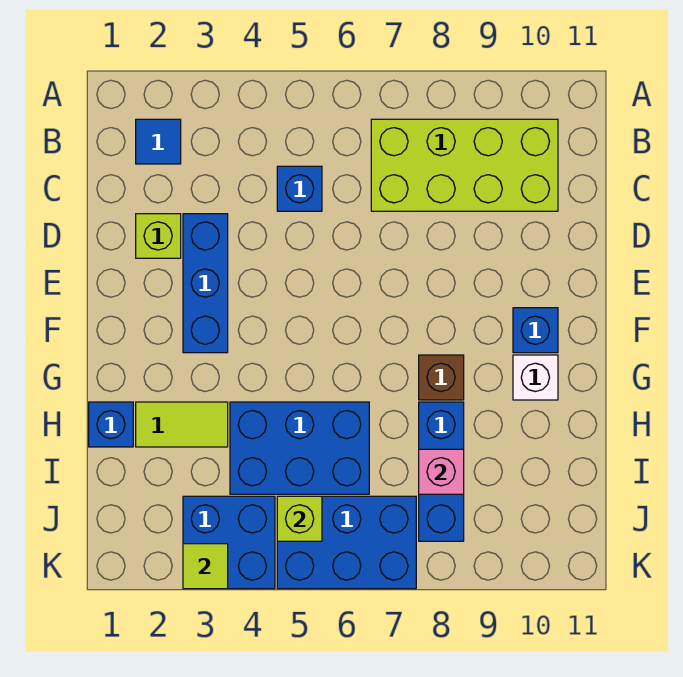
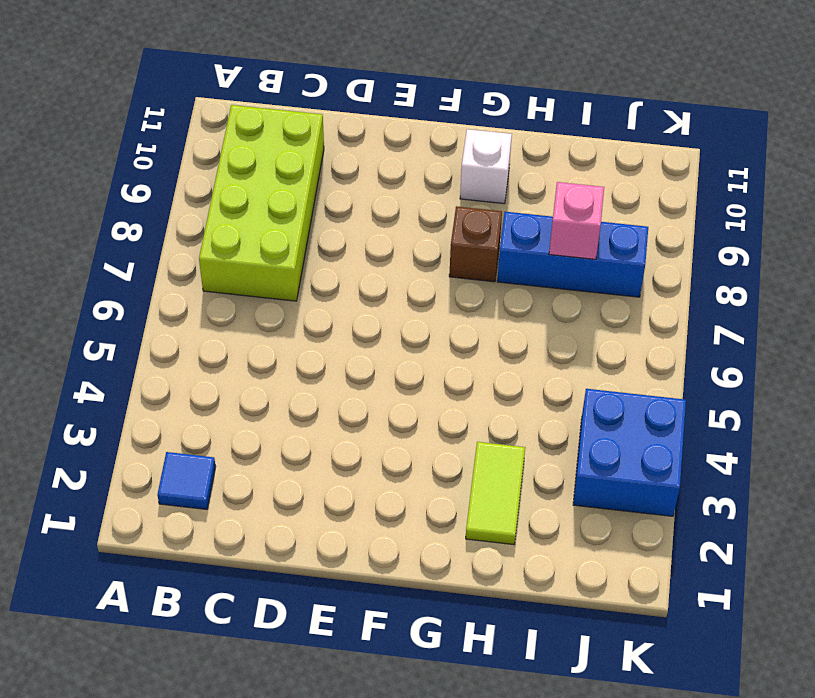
none -> blue brick C5 level 1
none -> lime brick D2 level 1
none -> blue brick D3:F3 level 1

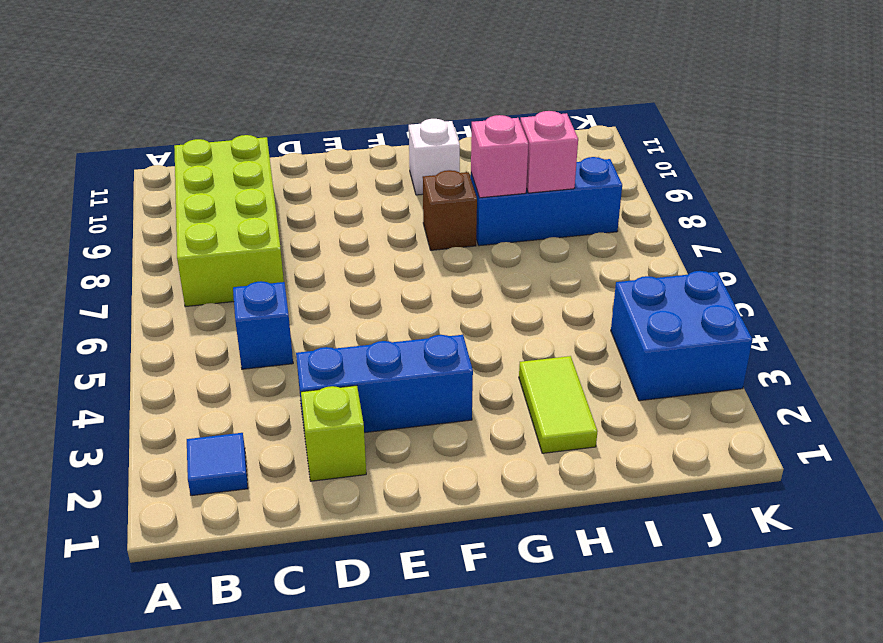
pink brick H8 level 2 -> none
none -> blue brick F10 level 1
none -> blue brick H1 level 1
none -> blue brick H4:I6 level 1

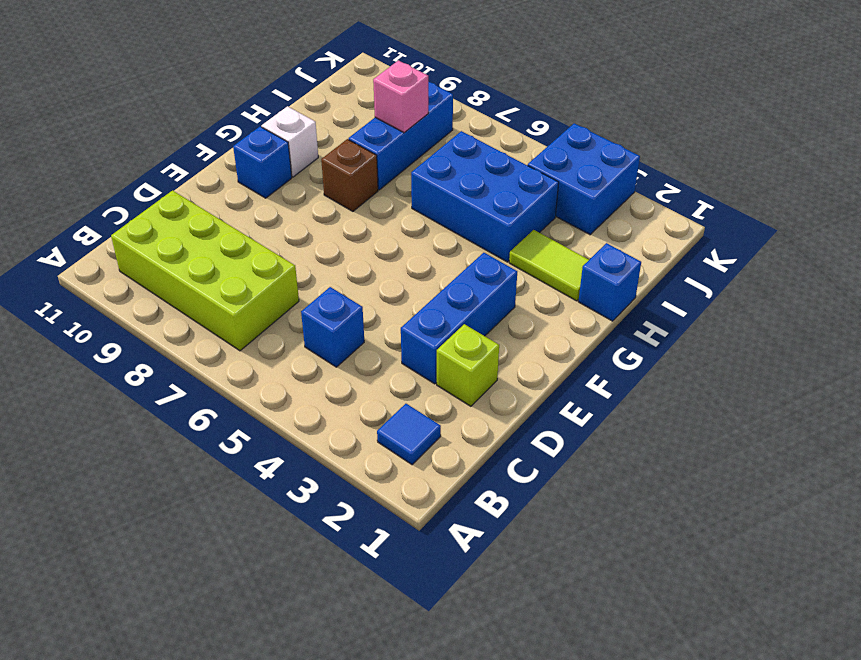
none -> blue brick J5:K7 level 1
none -> lime brick J5 level 2
none -> lime tile K3 level 2

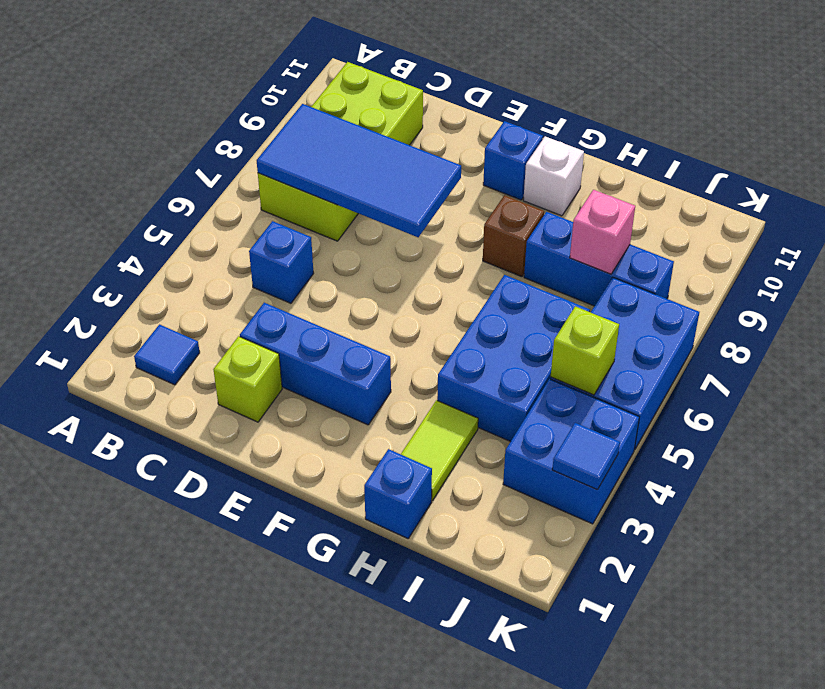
blue tile B7:E8 level 2 -> none
blue tile K3 level 2 -> lime tile K3 level 2

